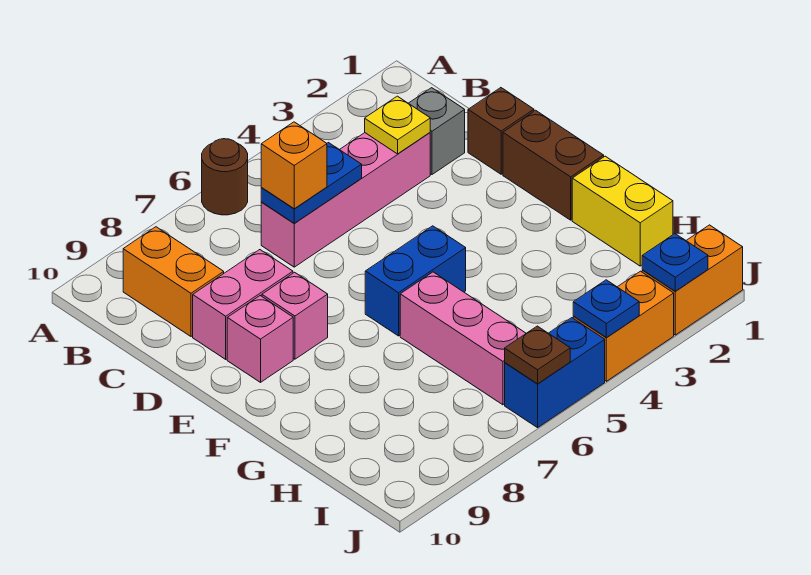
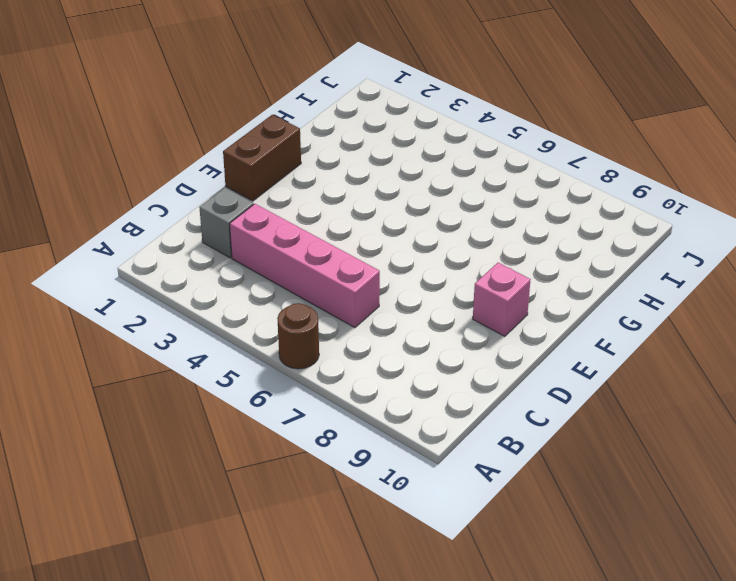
none -> orange brick B9:C9 level 1
none -> brown brick D1 level 1
none -> pink brick D8:D9 level 1

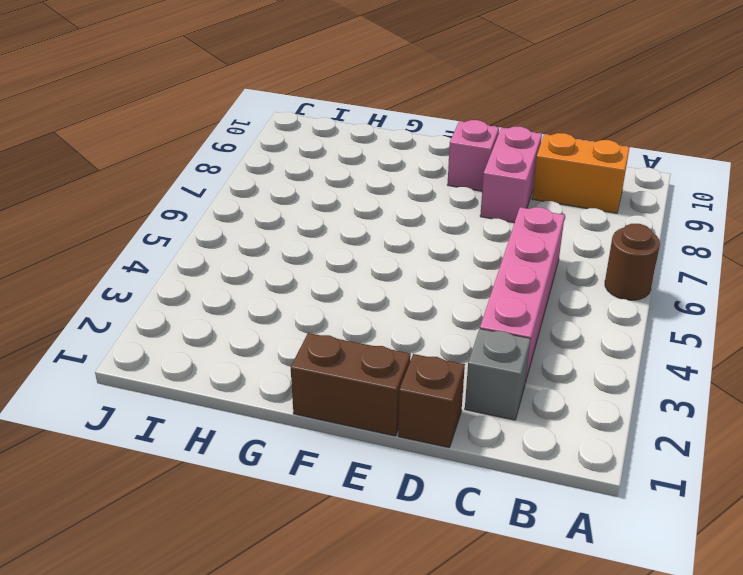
none -> pink brick E8 level 1
none -> blue brick F5:F6 level 1
none -> yellow brick G1:H1 level 1

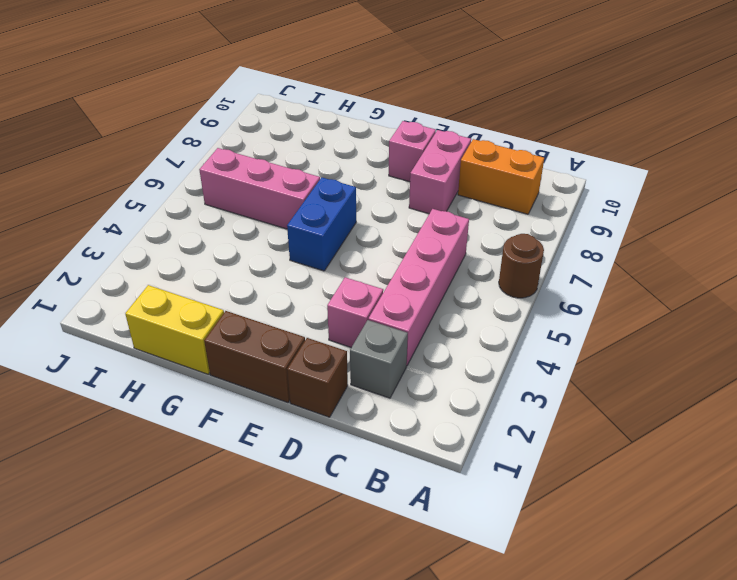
pink brick D3 level 1 -> pink brick E8 level 1
none -> orange brick J1:J2 level 1
none -> orange brick J3:J4 level 1
none -> blue brick J5:J6 level 1

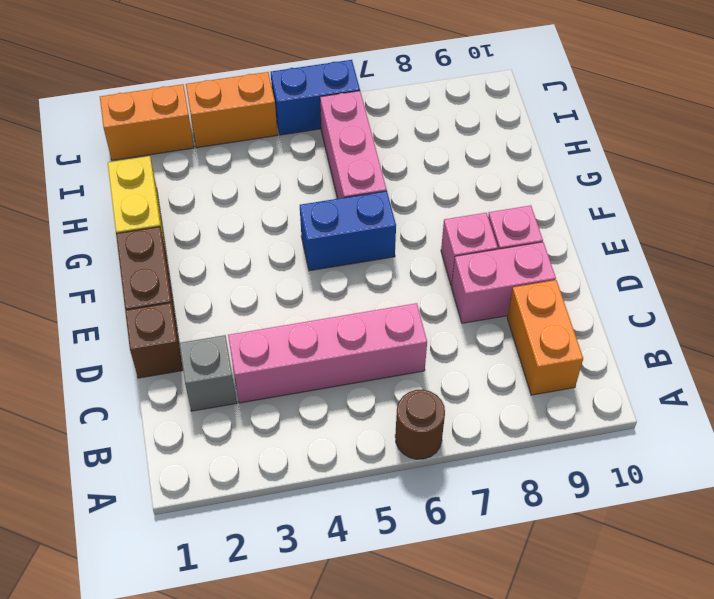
none -> yellow plate C3 level 2
none -> blue plate C5:C6 level 2
none -> blue plate J2 level 2

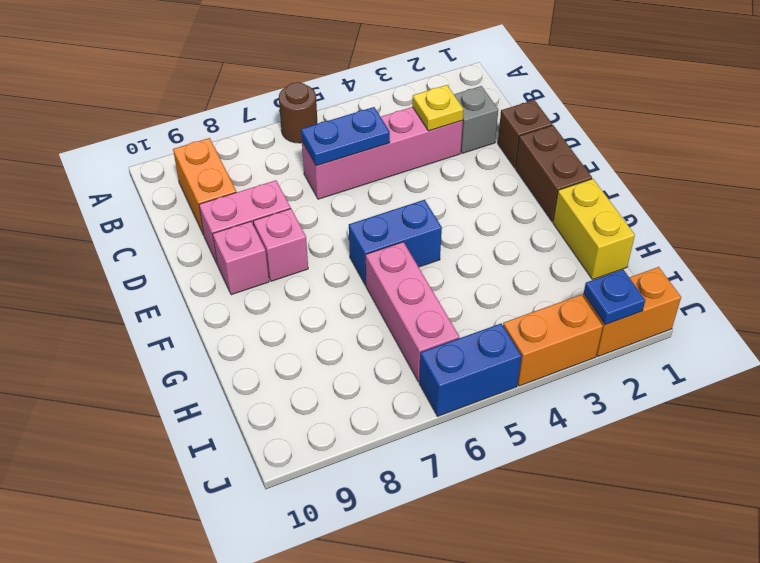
none -> blue plate J4 level 2
none -> brown plate J6 level 2
none -> orange brick C6 level 3

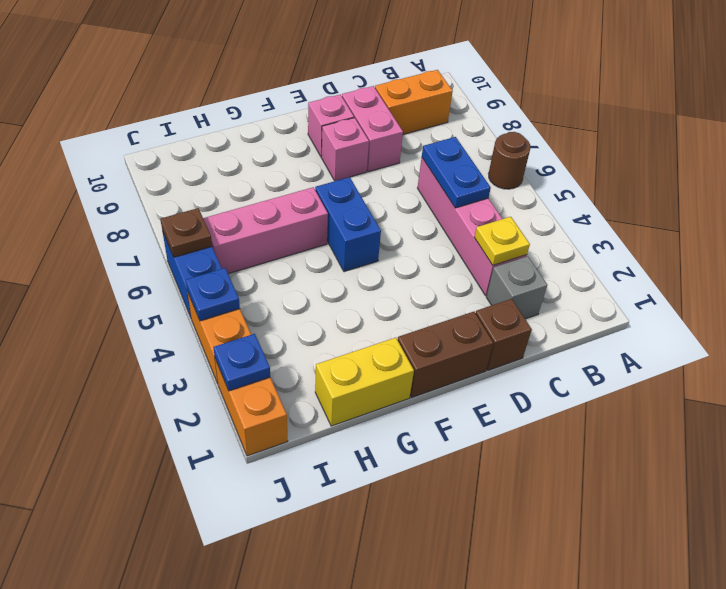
none -> orange brick C6 level 3

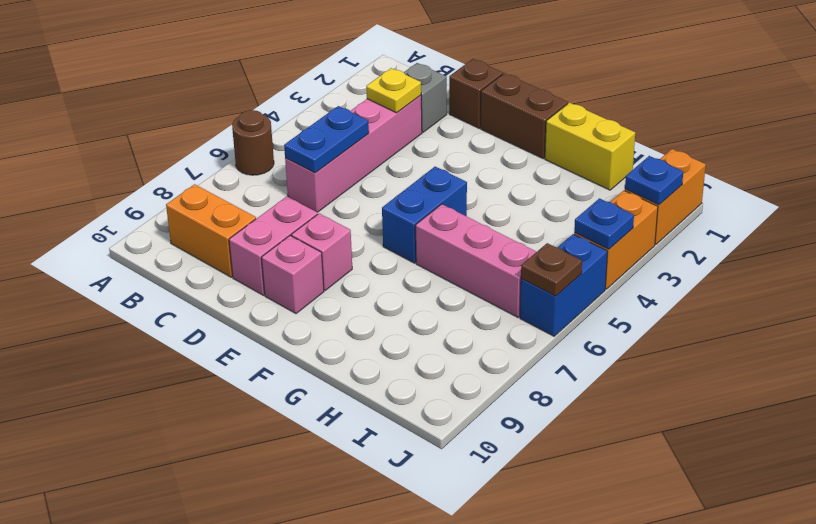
none -> orange brick C6 level 3

